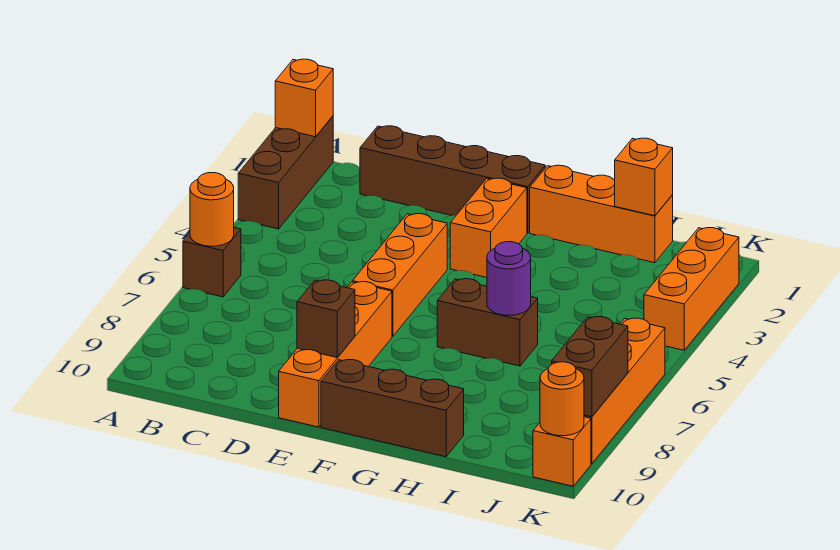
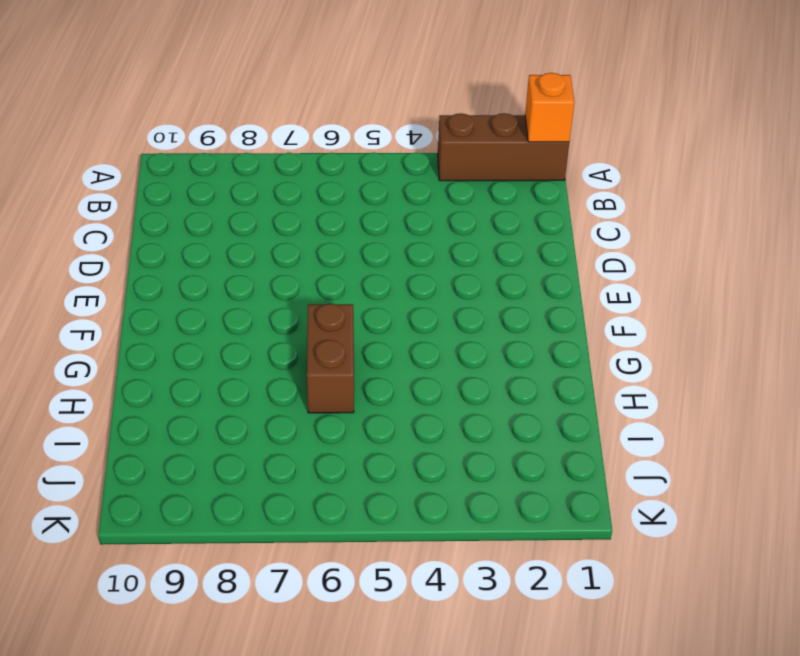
none -> brown brick A6 level 1
none -> brown brick C1:F1 level 1
none -> orange brick E4:E6 level 1

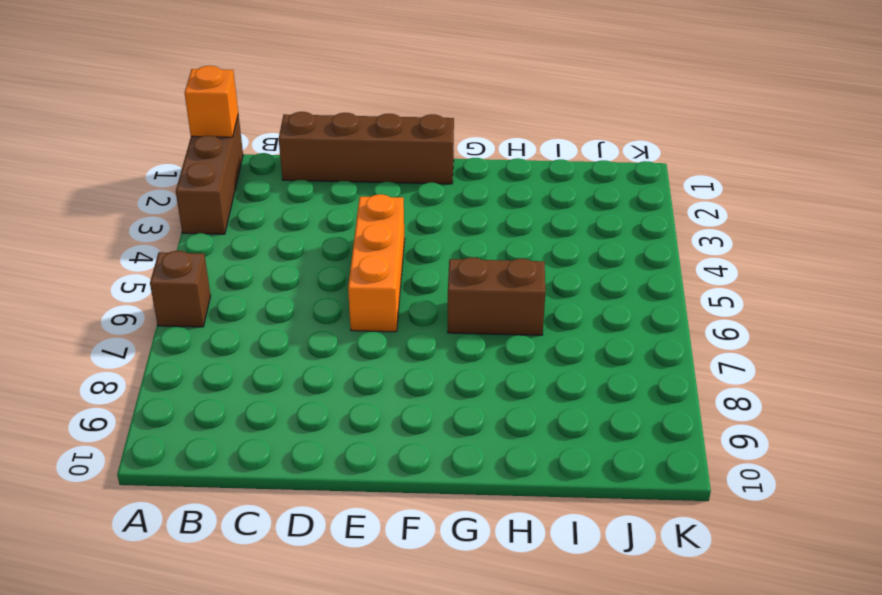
none -> orange brick E7:E10 level 1
none -> orange brick F2:F3 level 1
none -> brown brick F10:H10 level 1

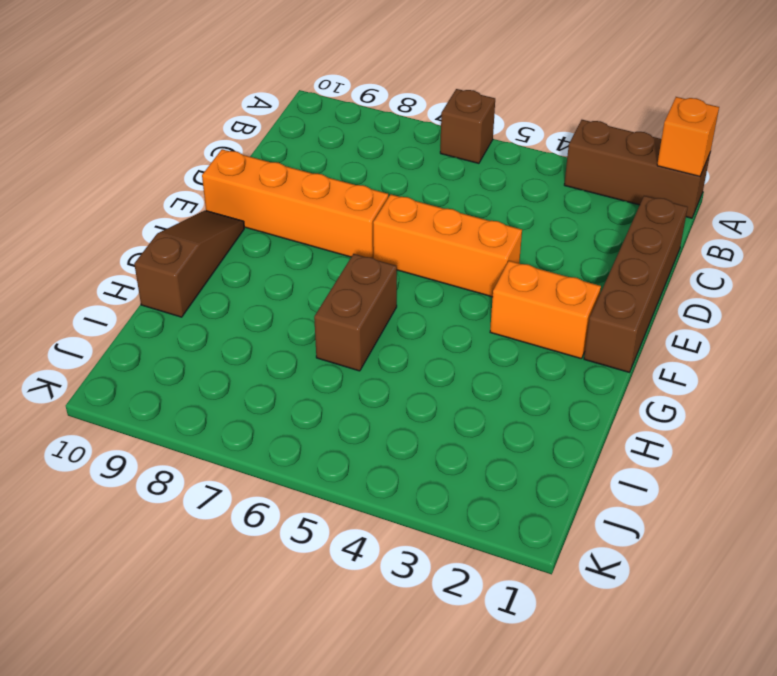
brown slope F10:H10 level 1 top H -> brown brick F10:H10 level 1
none -> orange brick G1:I1 level 1
none -> orange brick K2:K4 level 1
none -> orange brick K6:K9 level 1

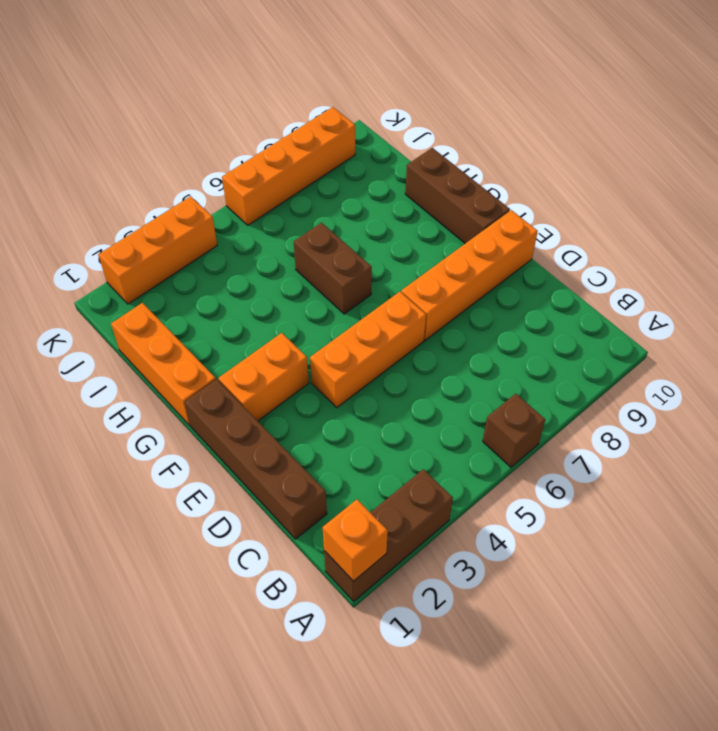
none -> orange brick K10 level 1
none -> orange round brick A6 level 2
none -> brown brick E9 level 2

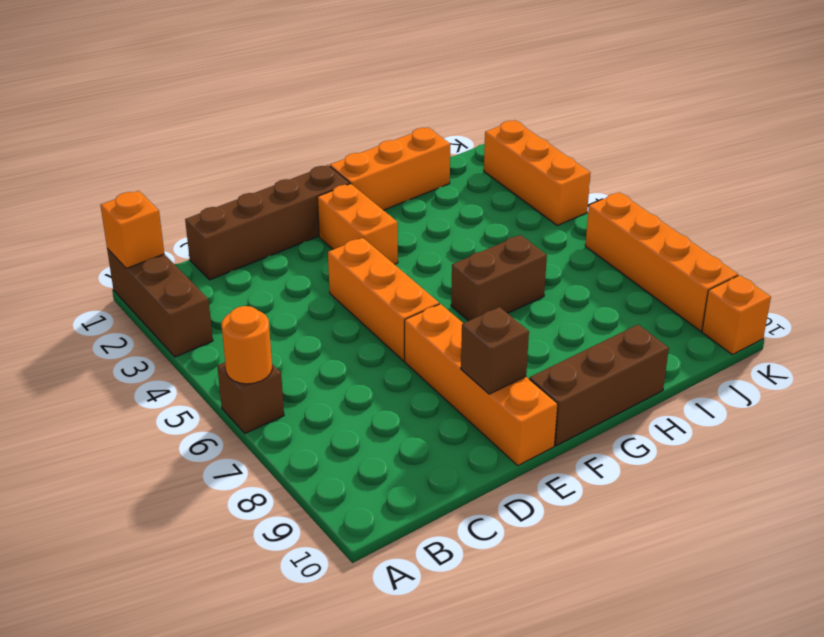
none -> purple round brick H6 level 2
none -> orange brick I1 level 2
none -> brown brick K8:K9 level 2

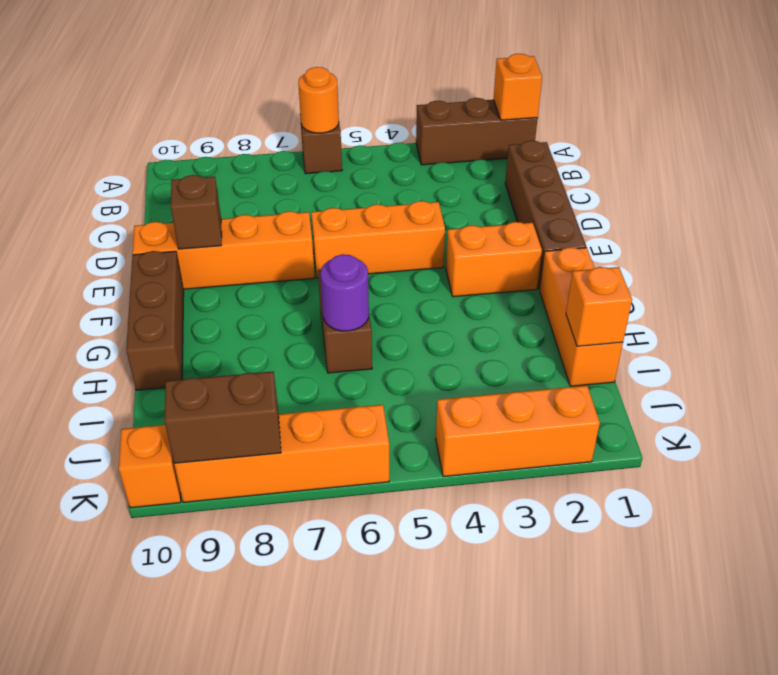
none -> orange round brick K10 level 2

